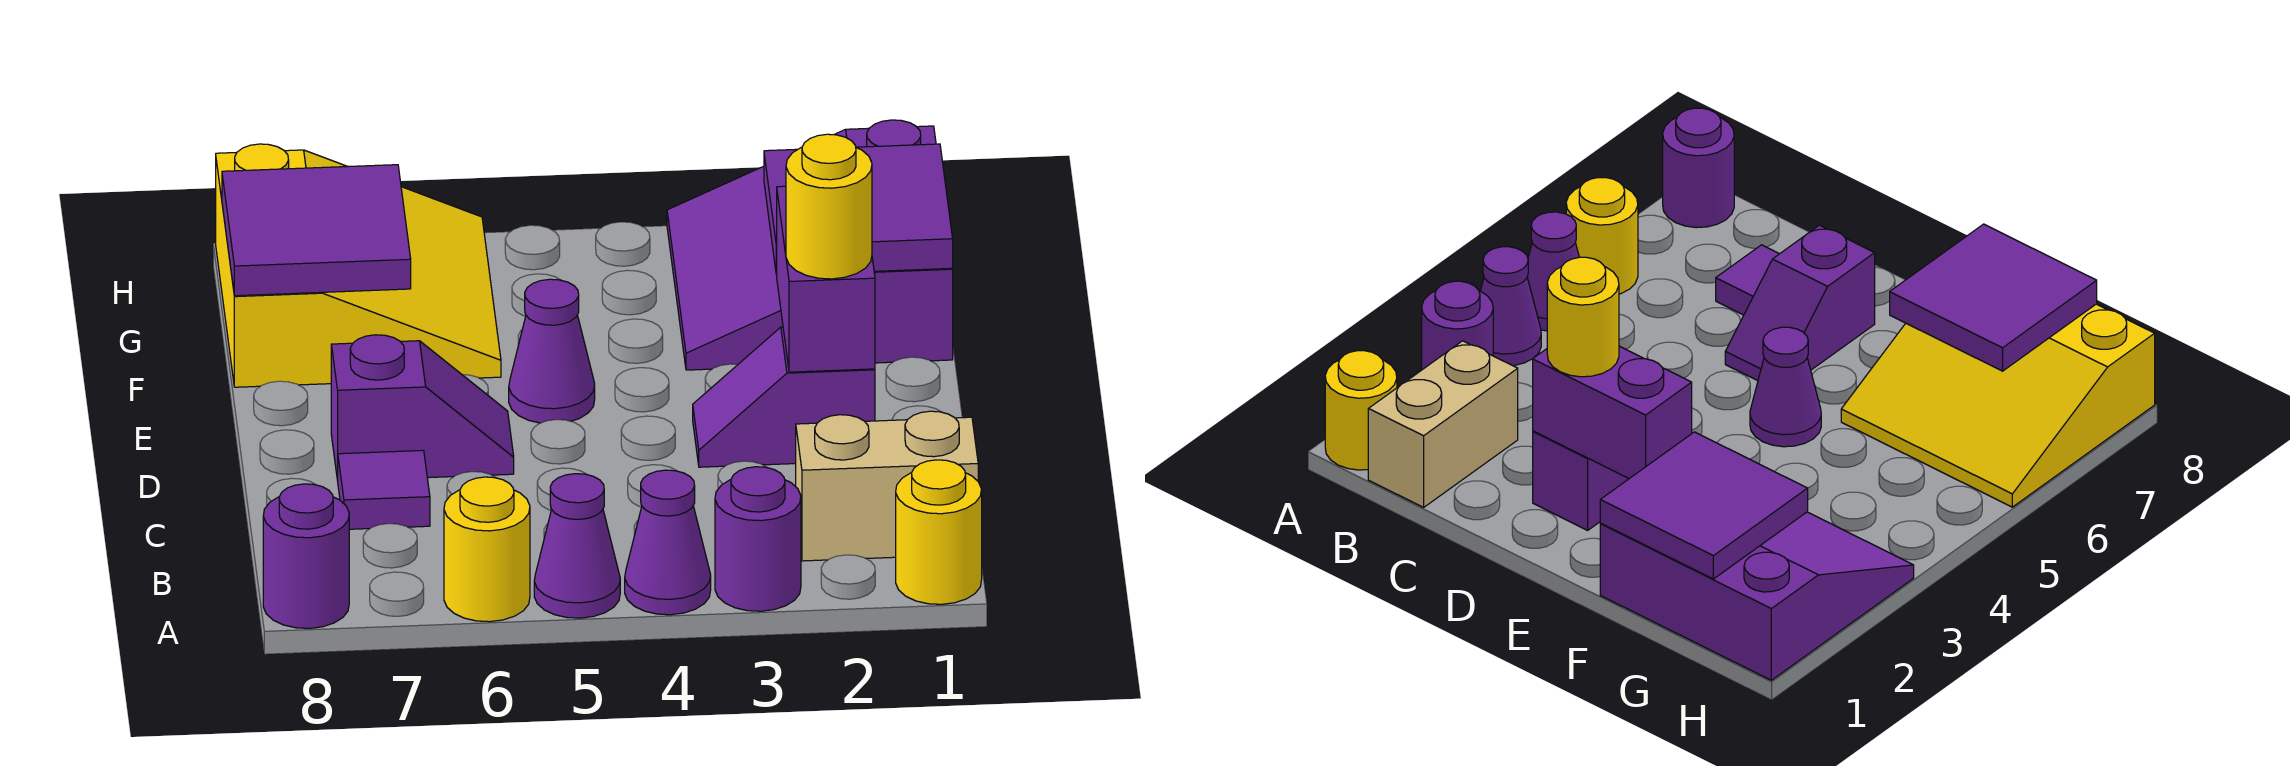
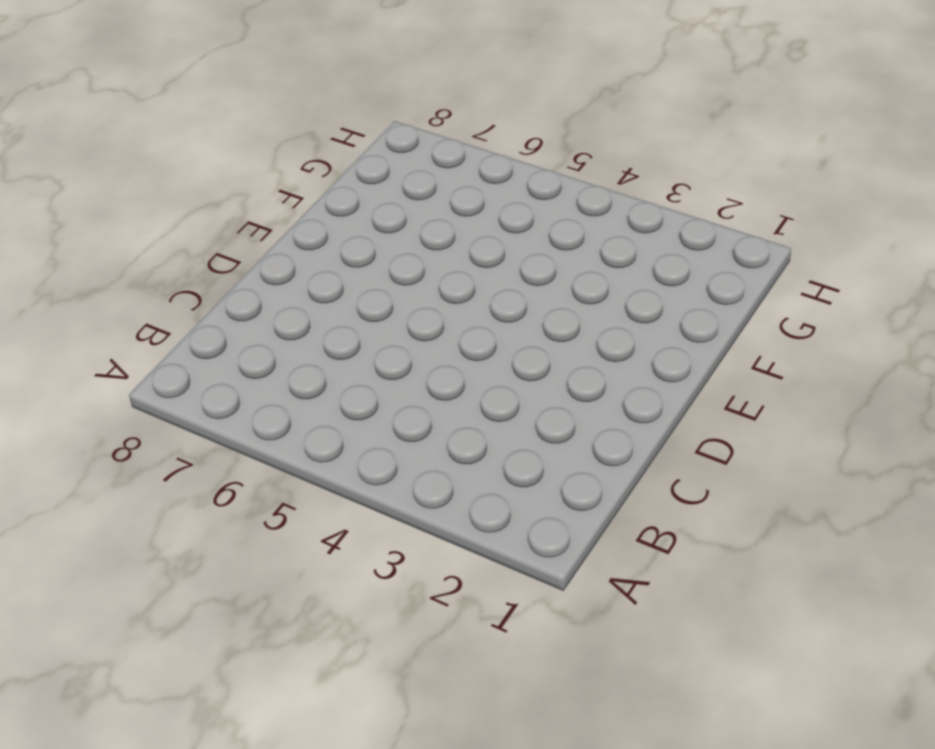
none -> yellow round brick A1 level 1
none -> purple round brick A3 level 1
none -> purple cone A4 level 1

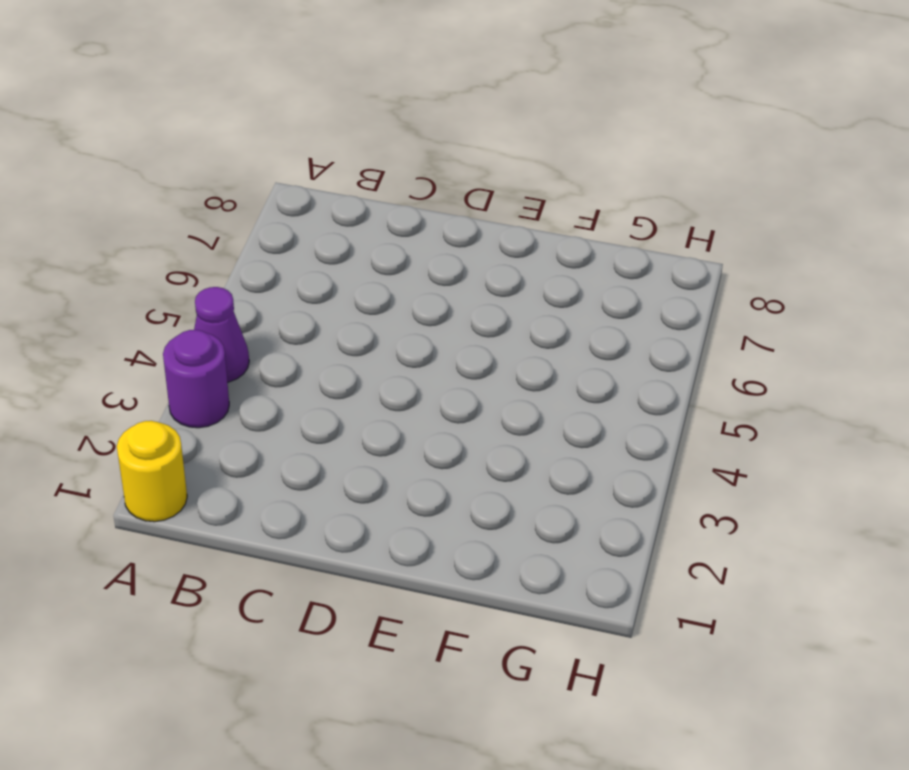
none -> purple cone A5 level 1
none -> yellow round brick A6 level 1
none -> purple round brick A8 level 1

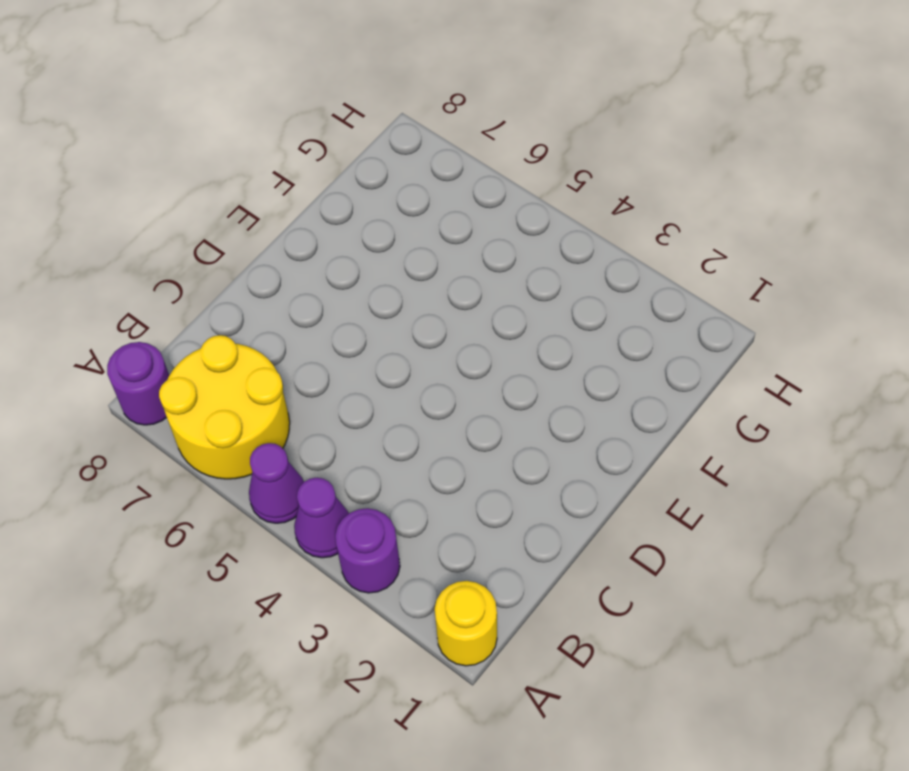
yellow round brick A6:B7 level 1 -> yellow round brick A6 level 1
none -> tan brick B1:B2 level 1
none -> purple tile C7 level 1
none -> purple slope D2:D3 level 1 top 2

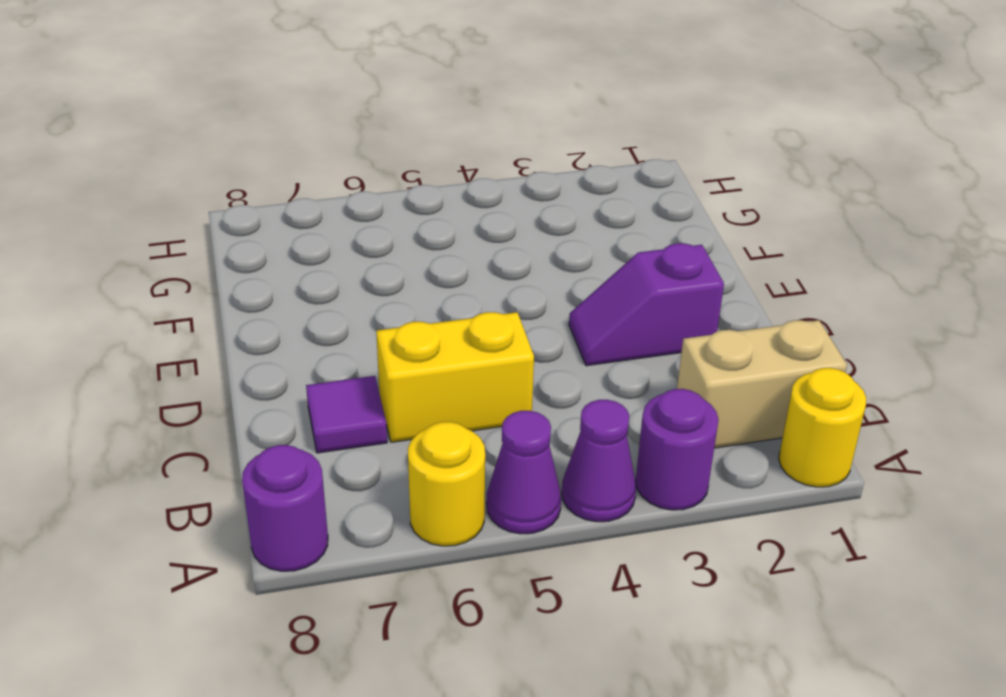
yellow brick C5:C6 level 1 -> none
none -> purple slope D6:D7 level 1 top 7
none -> purple cone E5 level 1
none -> purple slope F1:H3 level 1 top 1

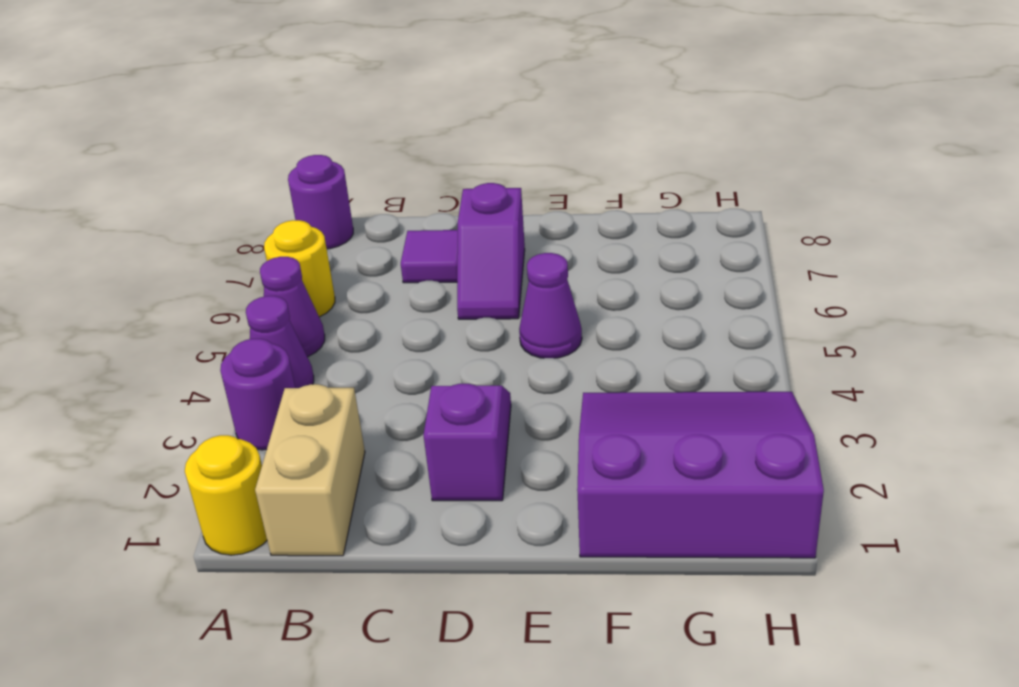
none -> yellow slope F6:H8 level 1 top 8
none -> purple brick D2:E2 level 2
none -> purple tile F1:G2 level 2

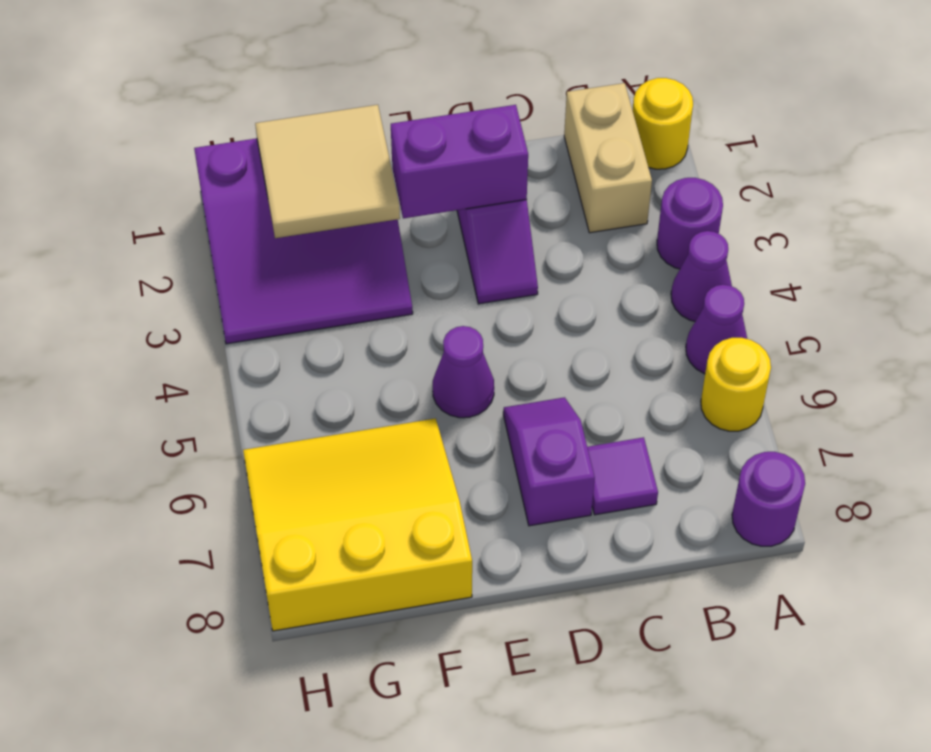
tan tile F1:G2 level 2 -> purple tile F1:G2 level 2
none -> purple tile F7:G8 level 2
none -> yellow round brick D2 level 3

